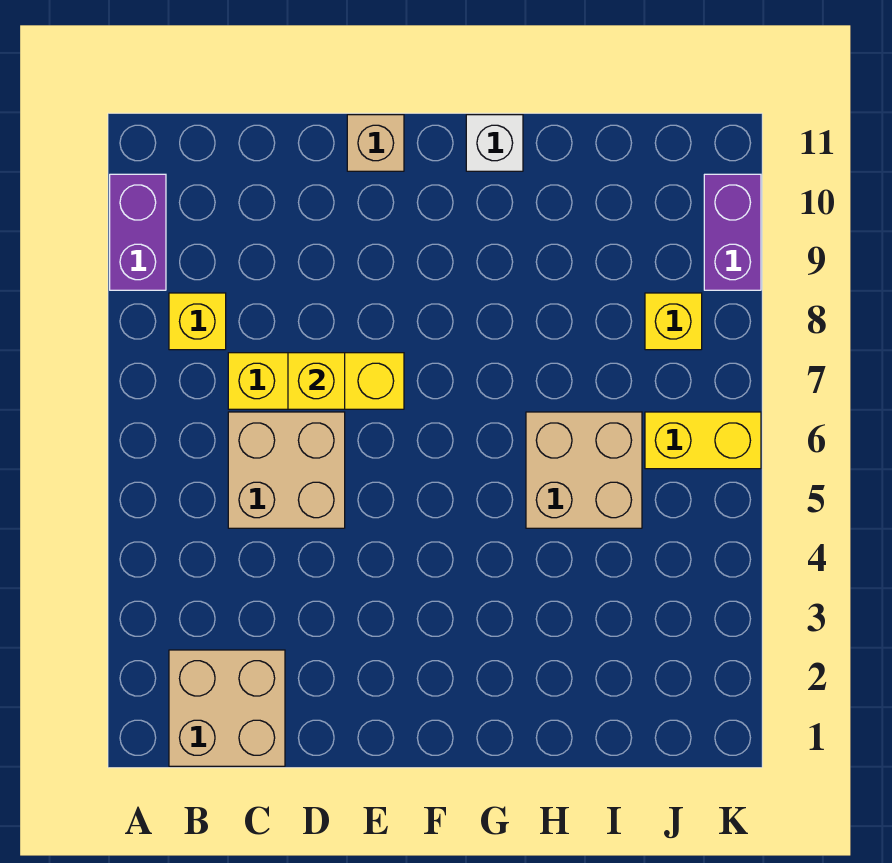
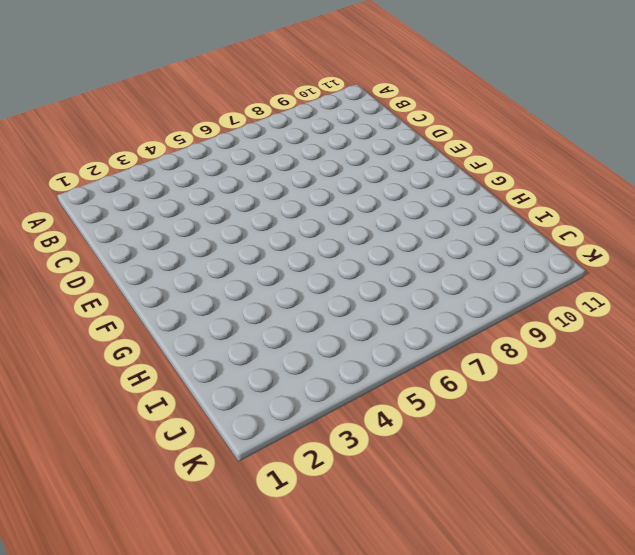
none -> purple brick A9:A10 level 1
none -> tan brick B1:C2 level 1
none -> yellow brick B8 level 1

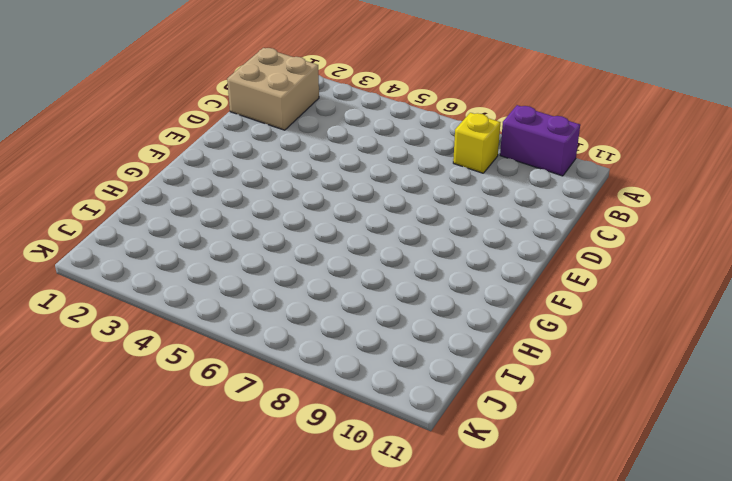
none -> tan brick C5:D6 level 1
none -> yellow brick C7:E7 level 1
none -> tan brick E11 level 1

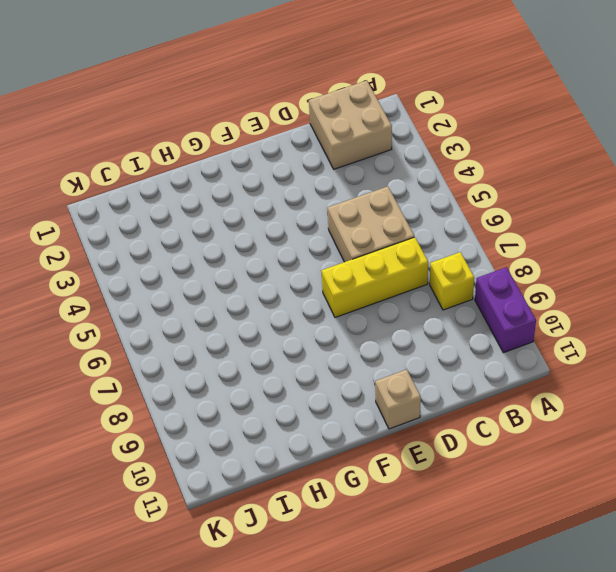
none -> white brick G11 level 1
none -> tan brick H5:I6 level 1
none -> yellow brick J6:K6 level 1

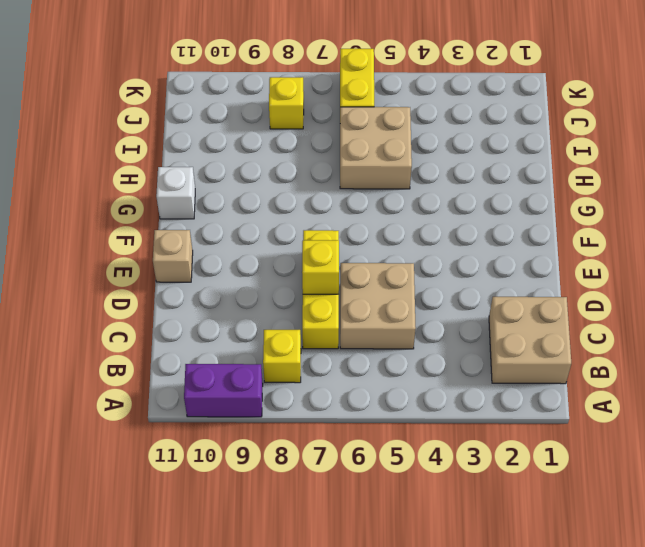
none -> purple brick K9:K10 level 1

